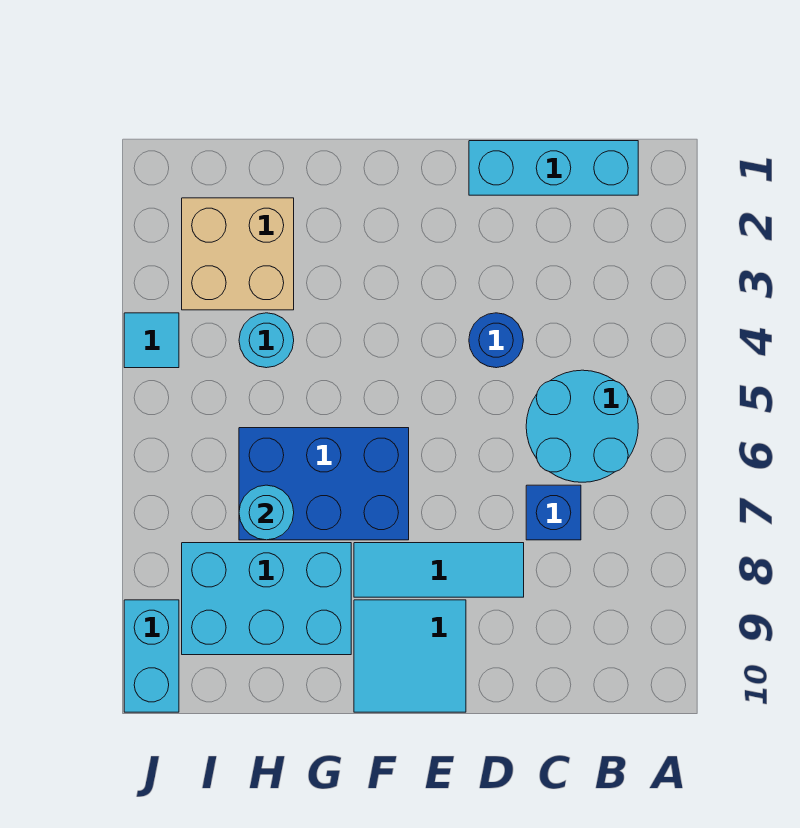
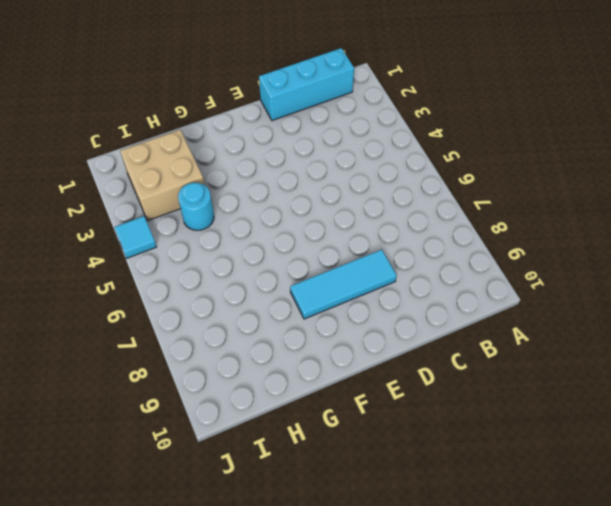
none -> cyan round brick B5:C6 level 1
none -> blue brick C7 level 1
none -> blue round brick D4 level 1

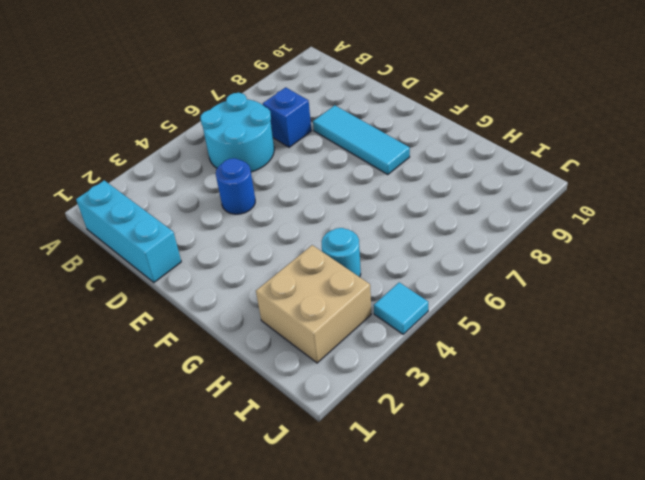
none -> cyan tile E9:F10 level 1
none -> blue brick F6:H7 level 1
none -> cyan brick G8:I9 level 1

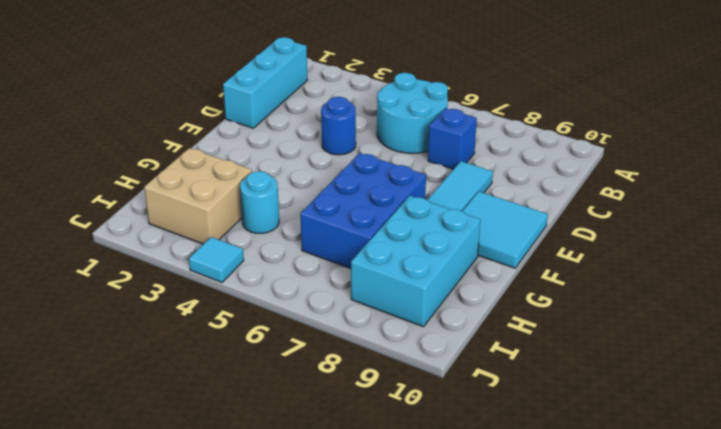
none -> cyan brick J9:J10 level 1
none -> cyan round brick H7 level 2

